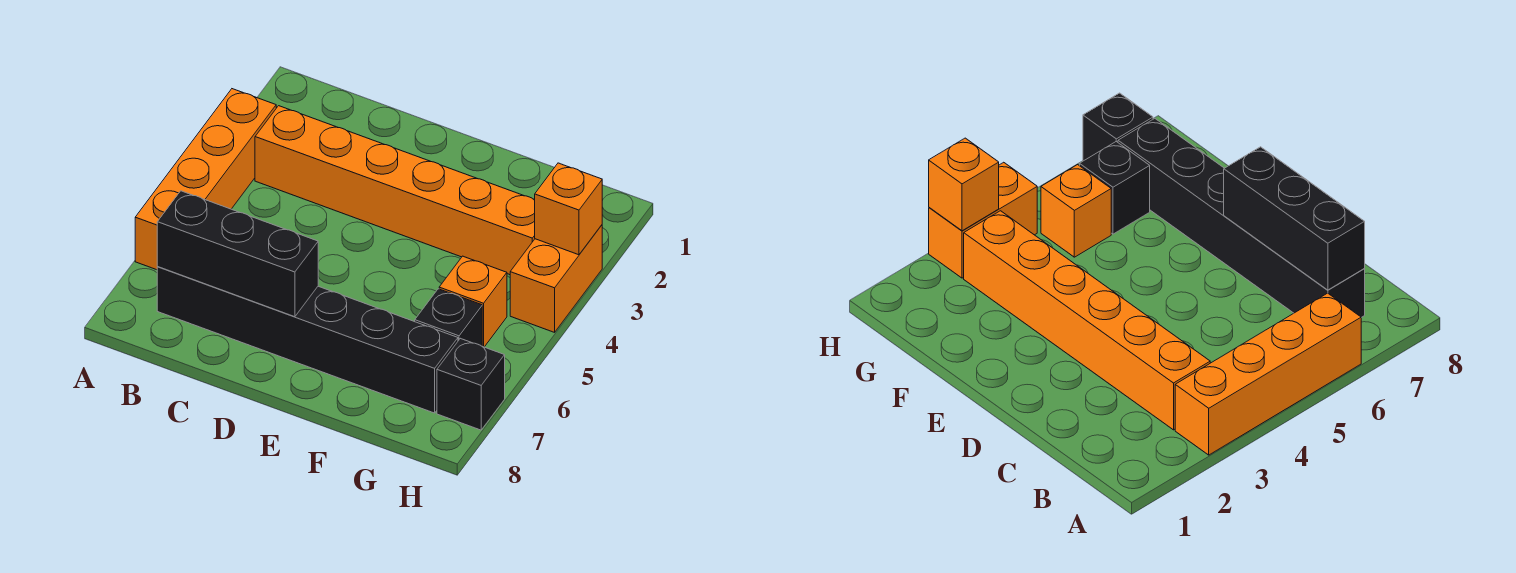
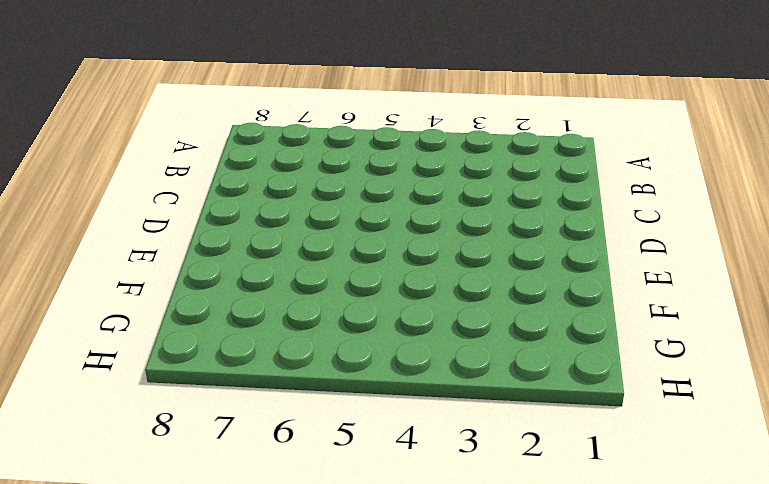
none -> orange brick A3:A6 level 1
none -> orange brick B3:G3 level 1

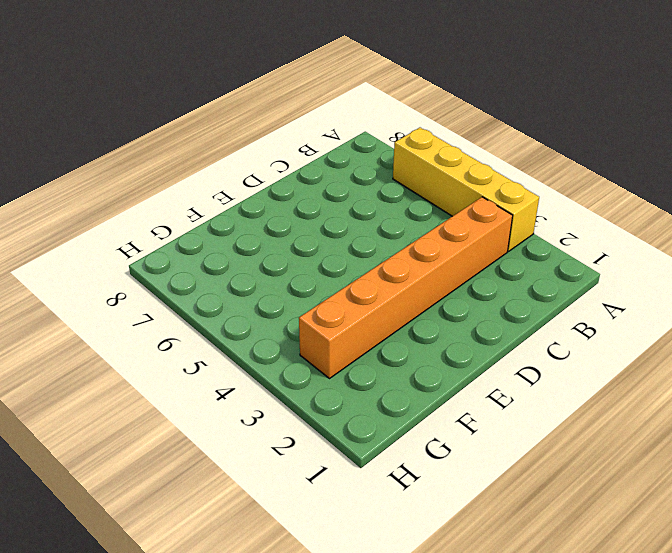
yellow brick A3:A6 level 1 -> orange brick A3:A6 level 1
none -> black brick B7:G7 level 1
none -> orange brick G5 level 1

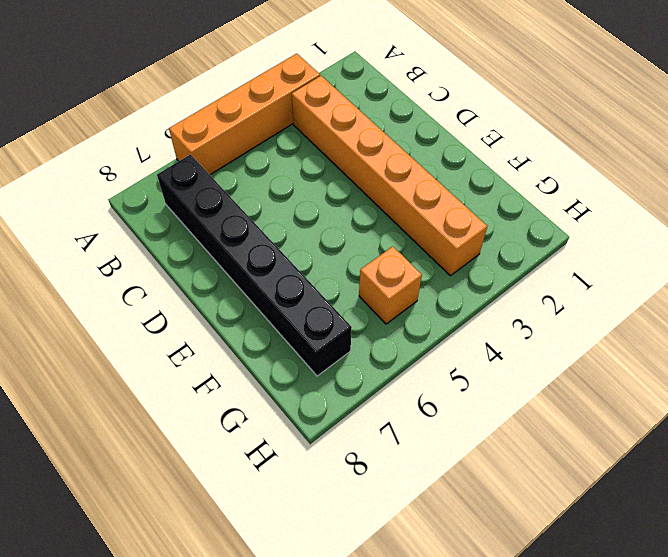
none -> black brick G6 level 1
none -> orange brick H3:H4 level 1

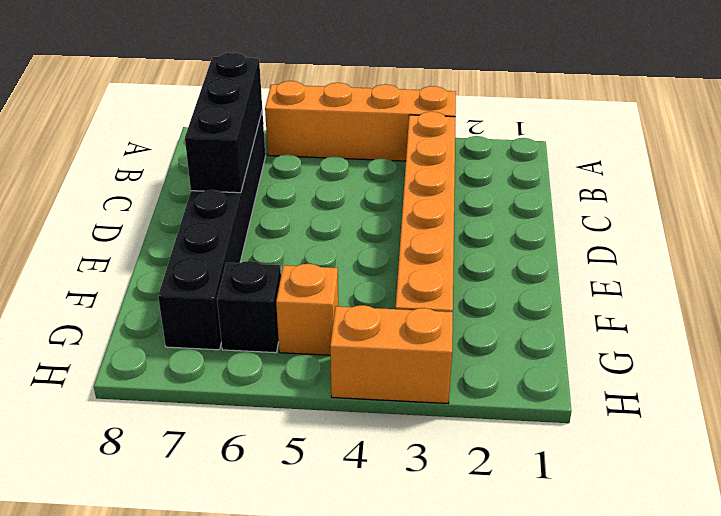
none -> black brick H7 level 1
none -> orange brick H3 level 2

